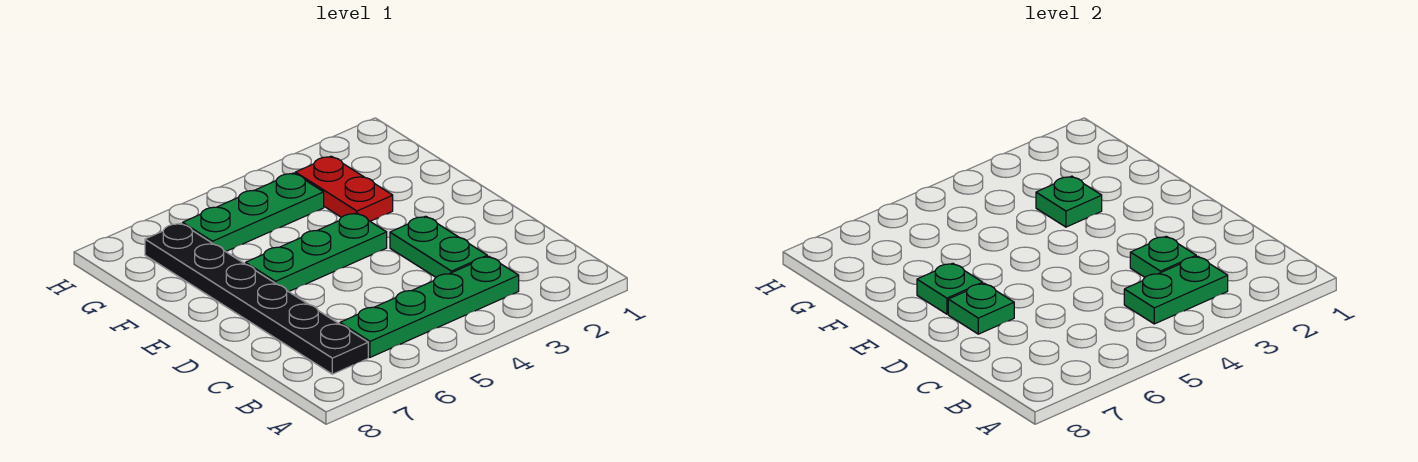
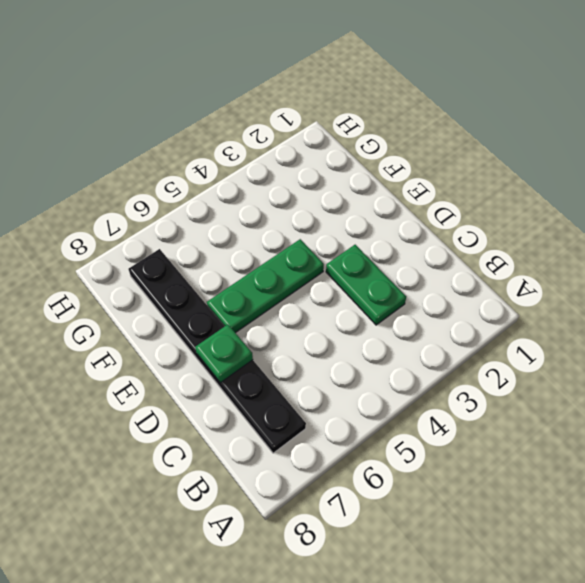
none -> green plate B3:B6 level 1
none -> red plate F3:G3 level 1

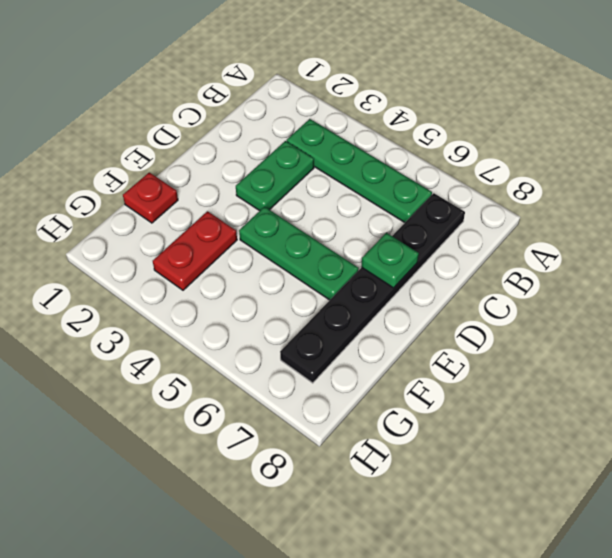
red plate F1 level 1 -> none
none -> green plate G4:G6 level 1
none -> green plate B3:B4 level 2

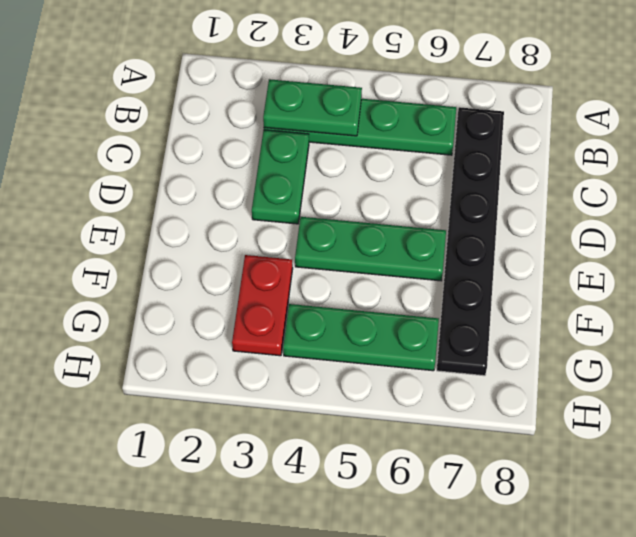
none -> green plate C3 level 2
none -> green plate D7 level 2

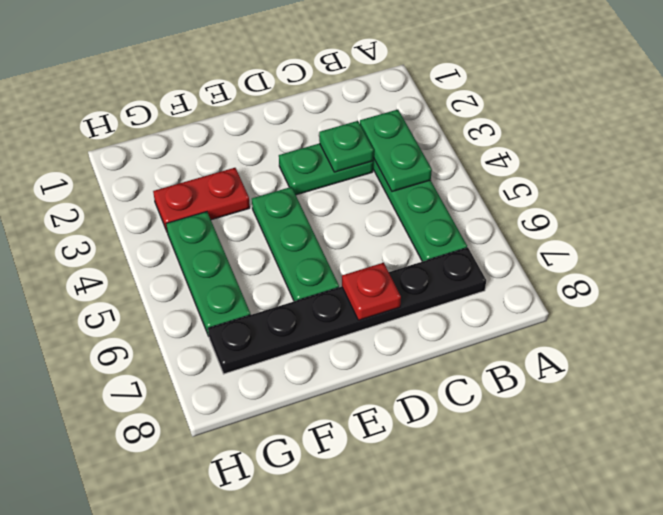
red plate D7 level 2 -> green plate D7 level 2
none -> green plate E7 level 2
none -> green plate F3 level 2

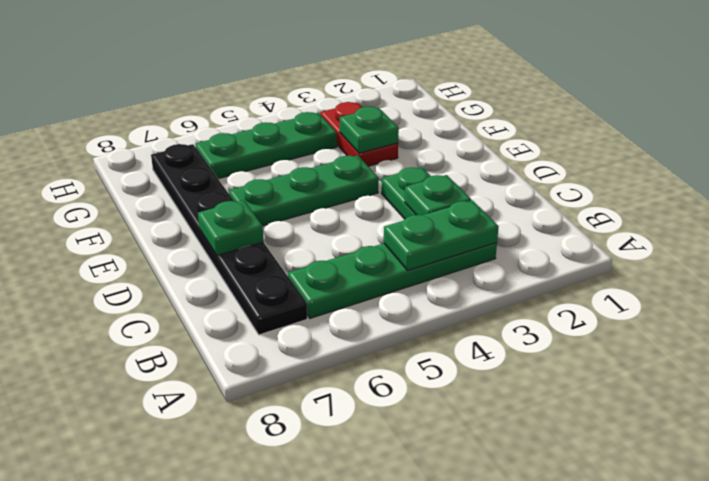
none -> green plate E7 level 2

